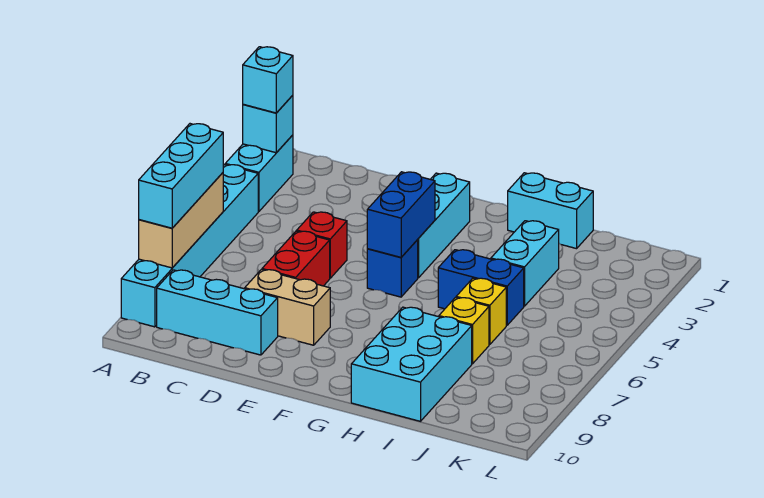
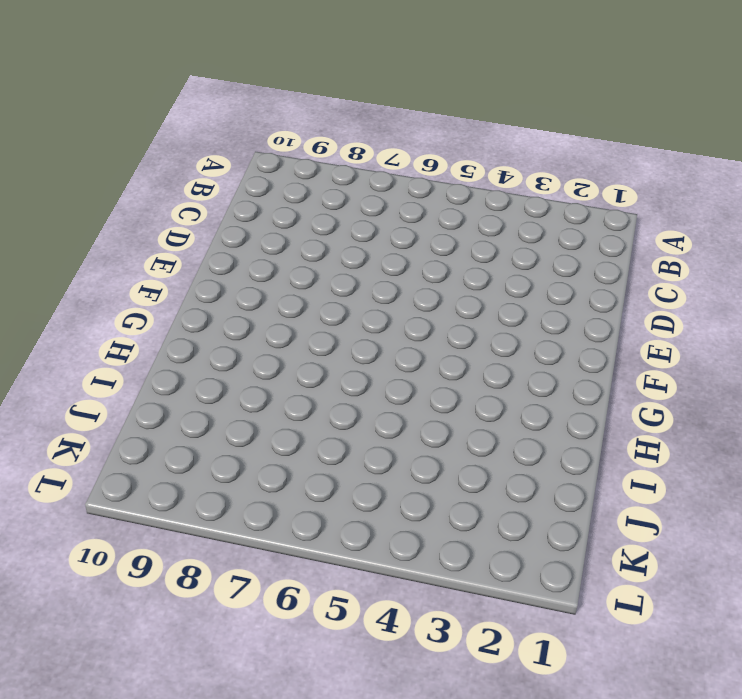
none -> cyan brick A2:A3 level 1
none -> cyan brick A4:A9 level 1
none -> cyan brick B9:D9 level 1

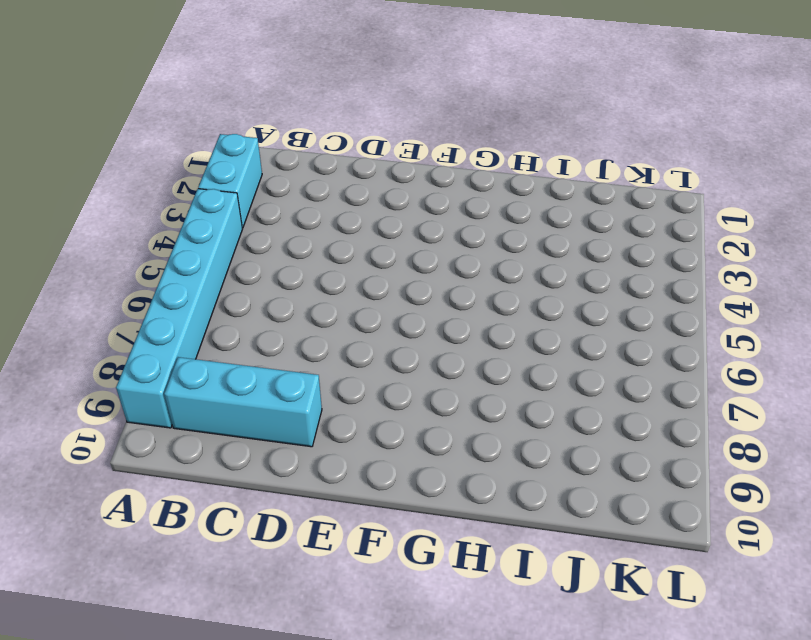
none -> red brick D5 level 1
none -> red brick D6:D7 level 1
none -> tan brick D8:E8 level 1

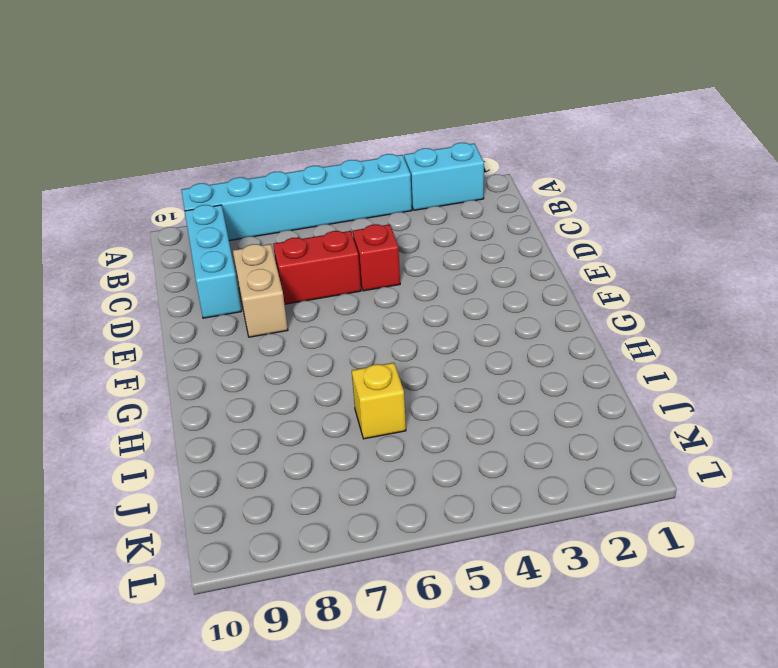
none -> cyan brick F2:F4 level 1
none -> blue brick F5 level 1
none -> cyan brick H1:I1 level 1

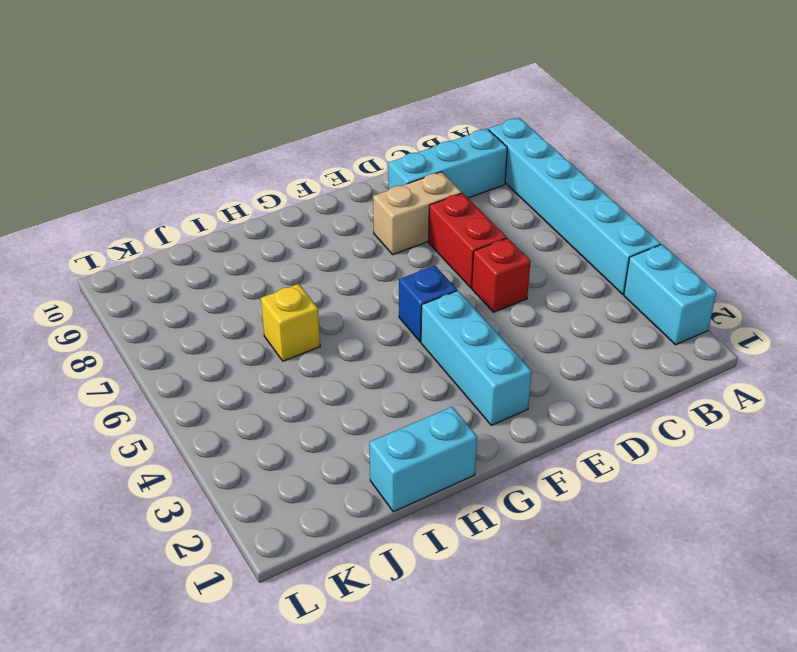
none -> blue brick H5:I5 level 1
none -> cyan brick H8:I10 level 1
none -> cyan brick I3:I4 level 1

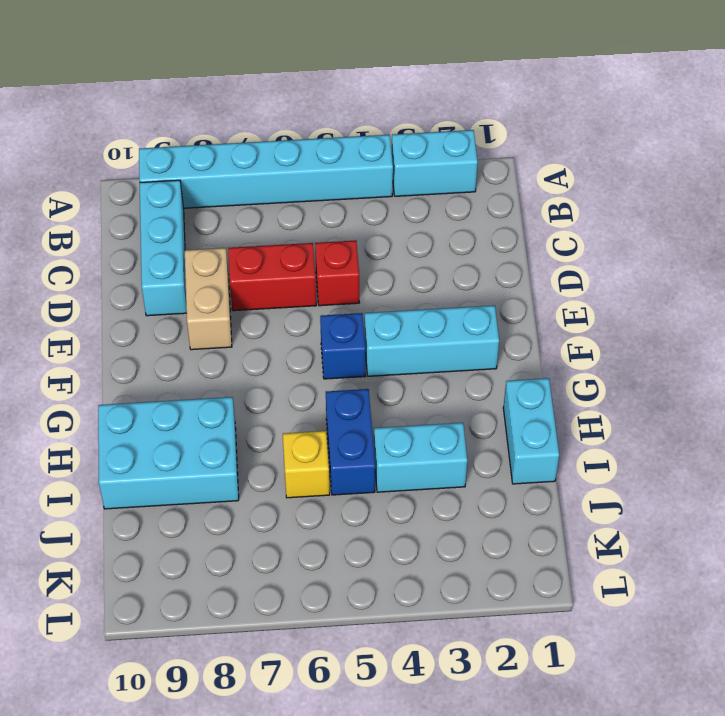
none -> yellow brick I7 level 1
none -> cyan brick A2 level 2
none -> tan brick A6:A8 level 2

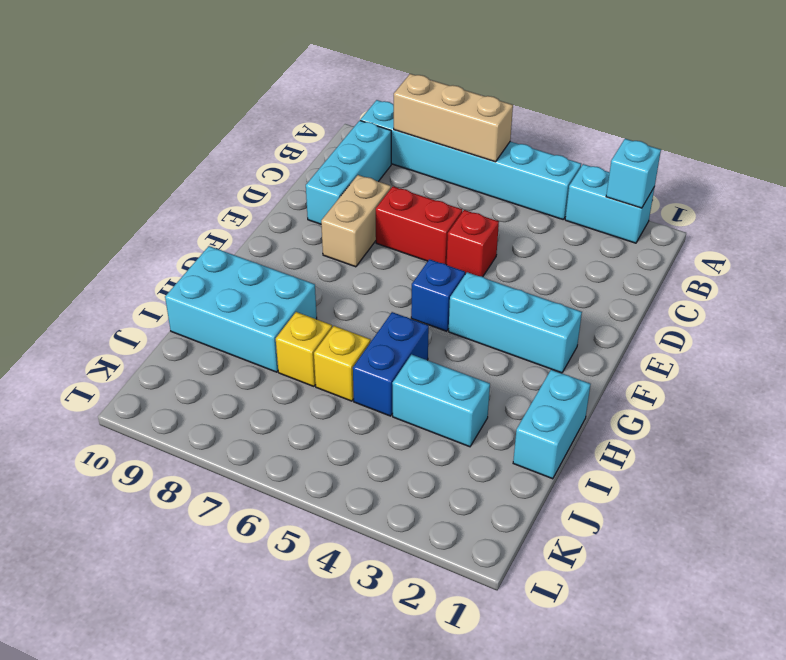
none -> blue brick F4:F5 level 2
none -> cyan brick A2 level 3
none -> cyan brick A6:A8 level 3

